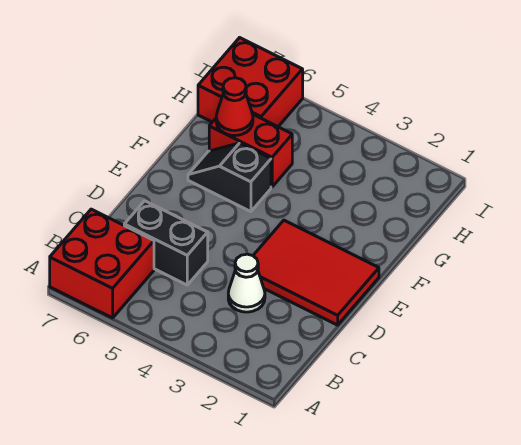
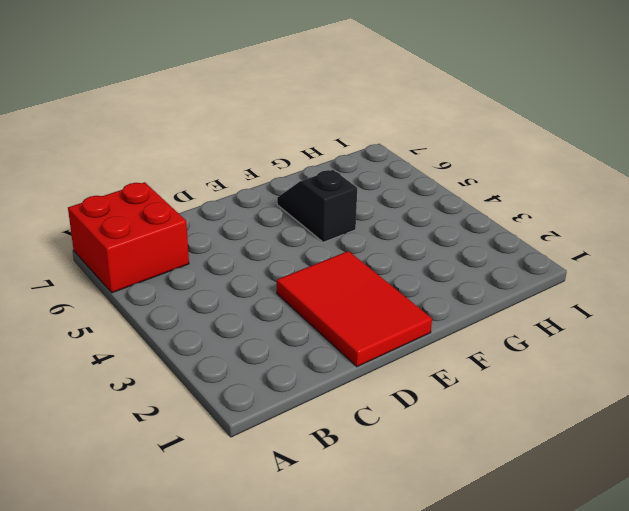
none -> white cone C3 level 1
none -> black brick C5:C6 level 1

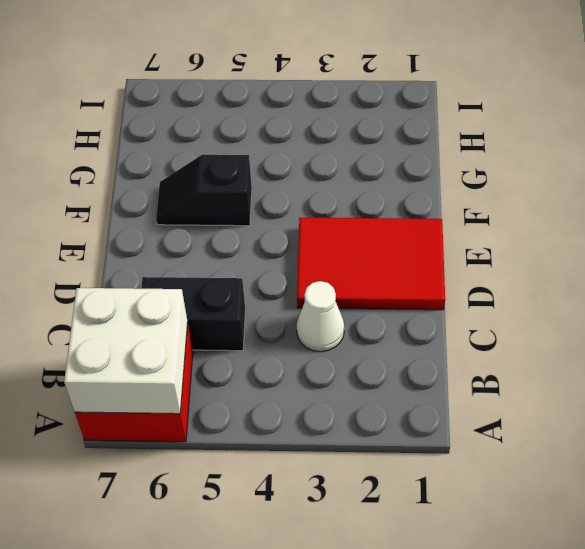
white brick A6:B7 level 2 -> none
none -> red brick G5:G6 level 1
none -> red brick H6:I7 level 1

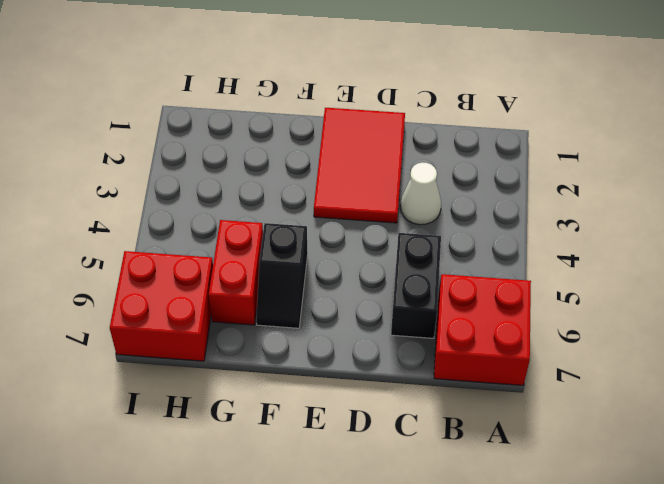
none -> red cone G6 level 2

